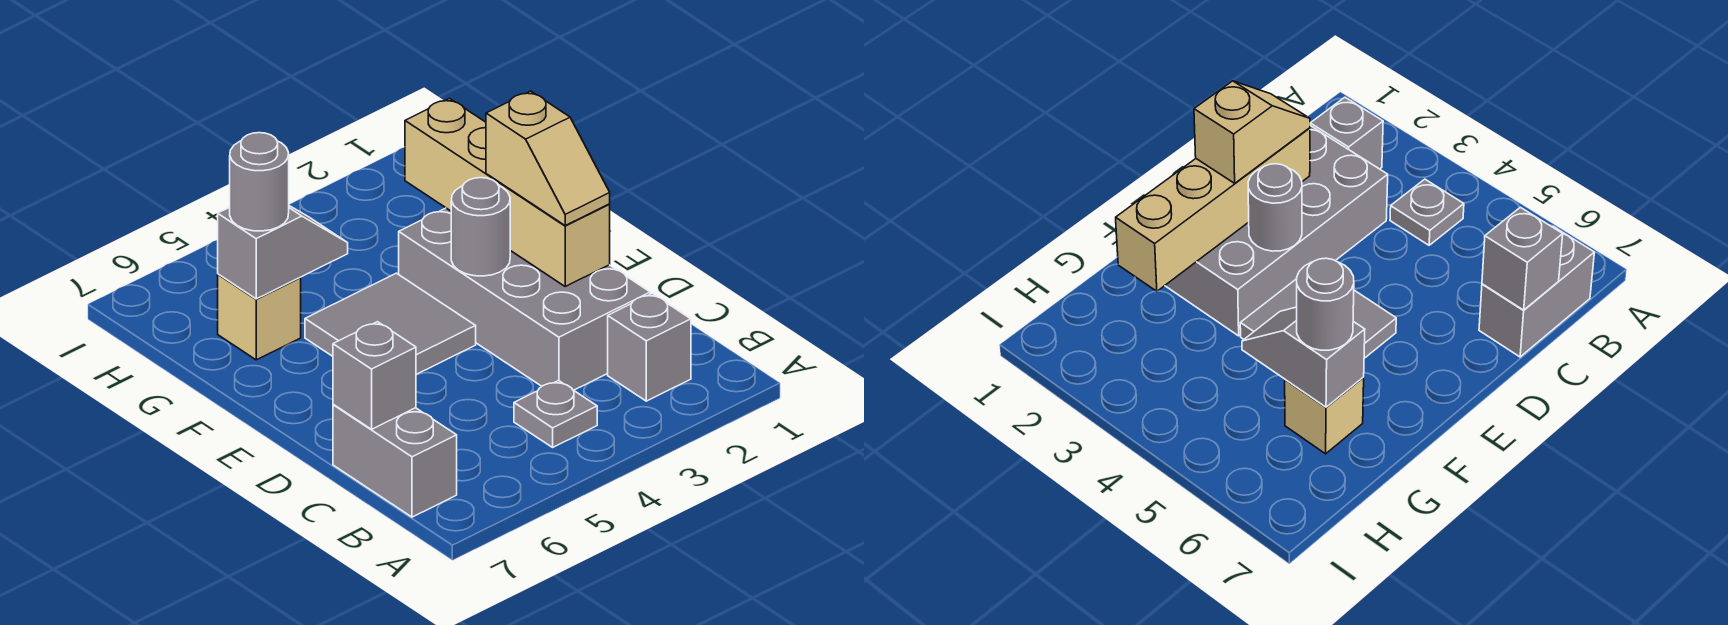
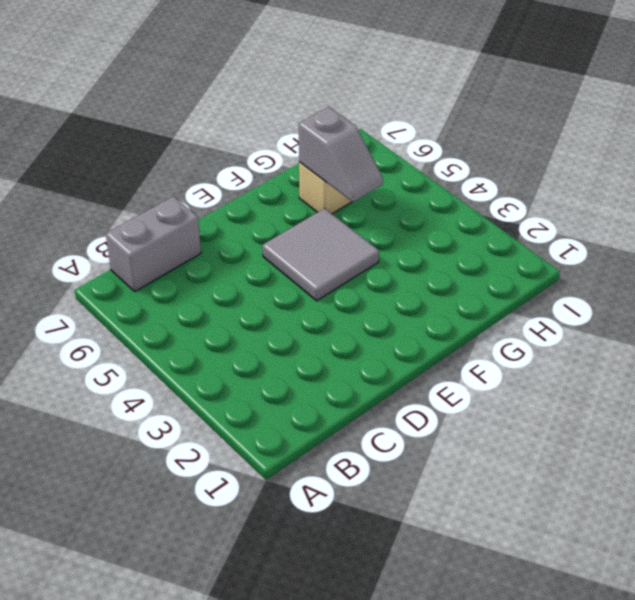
none -> grey brick B2 level 1
none -> grey plate B4 level 1
none -> grey brick C2:F3 level 1

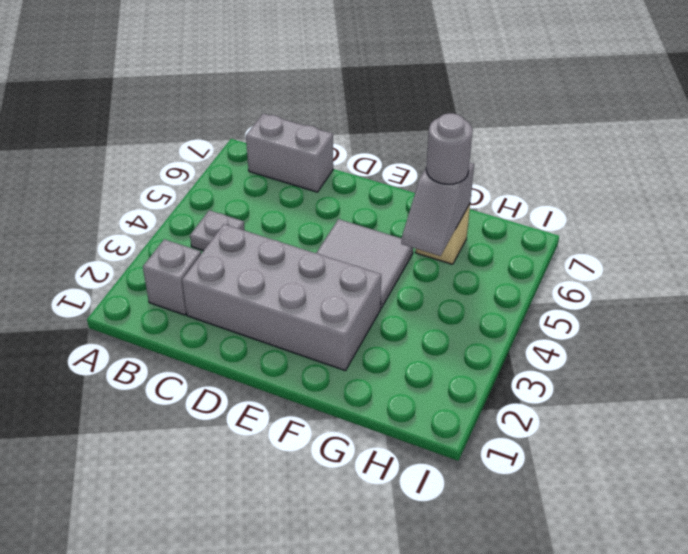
none -> grey brick C7 level 2
none -> tan brick D2:G2 level 2
none -> grey round brick E3 level 2

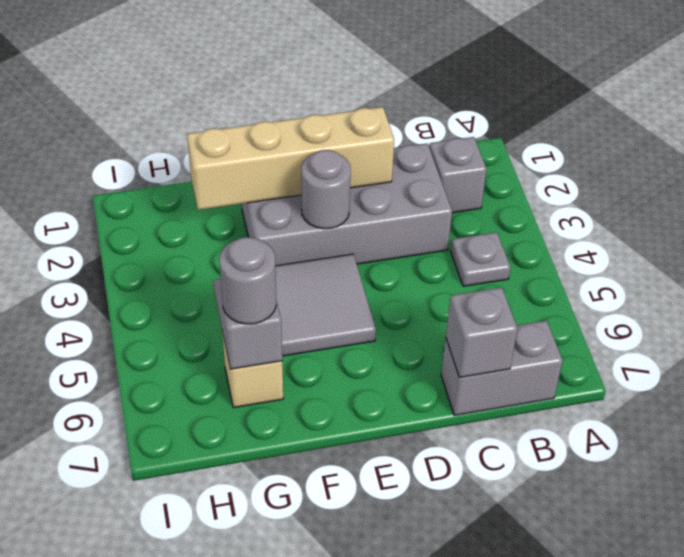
none -> tan slope D2:E2 level 3 top E

